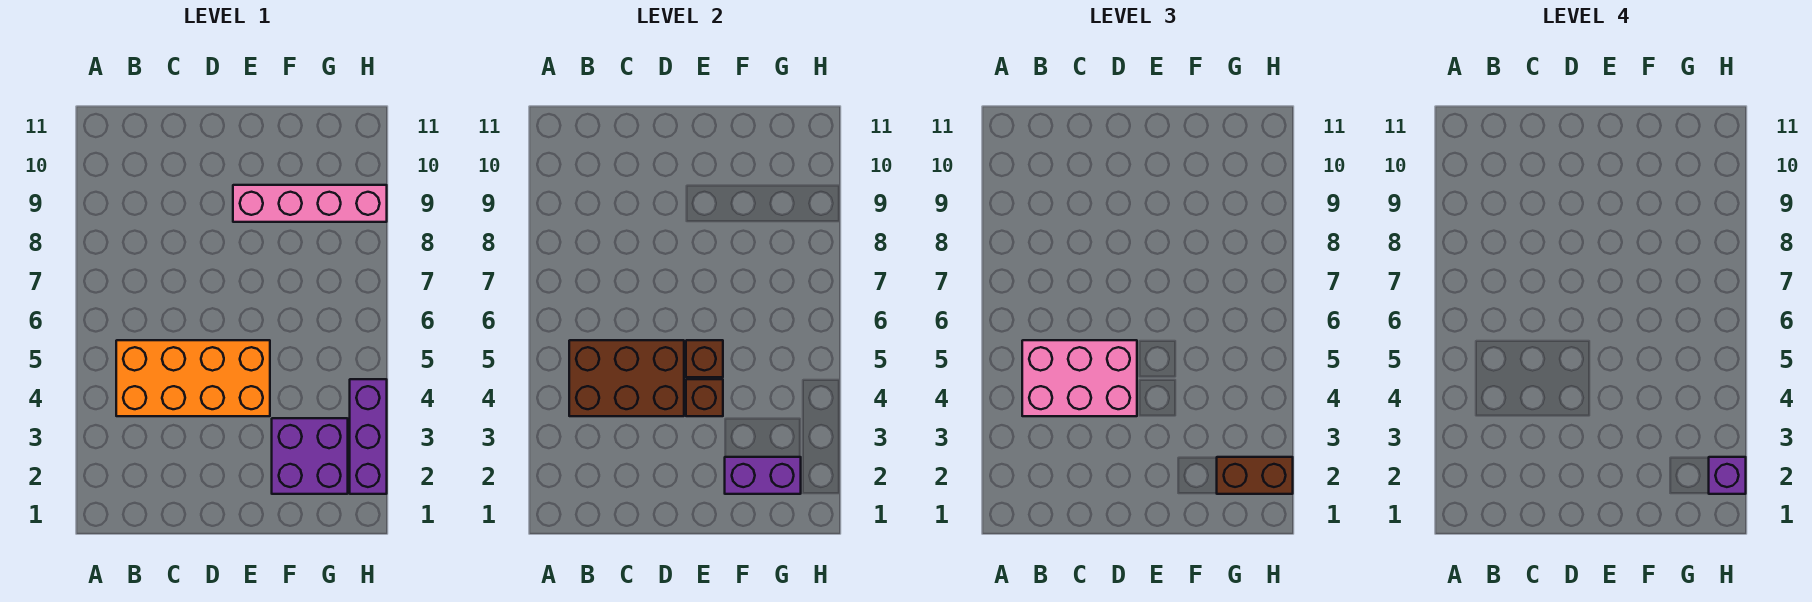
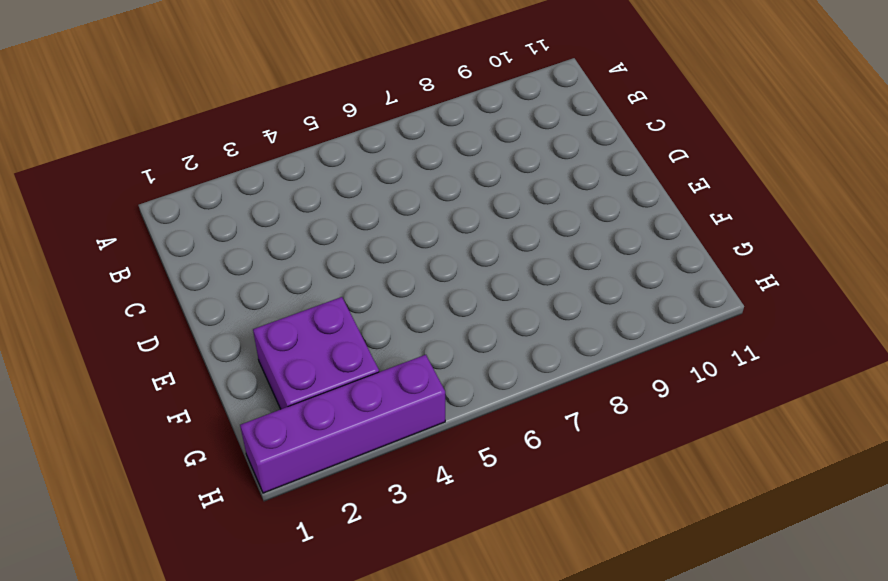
purple brick H1:H4 level 1 -> purple brick H2:H4 level 1
none -> orange brick B4:E5 level 1
none -> pink brick E9:H9 level 1

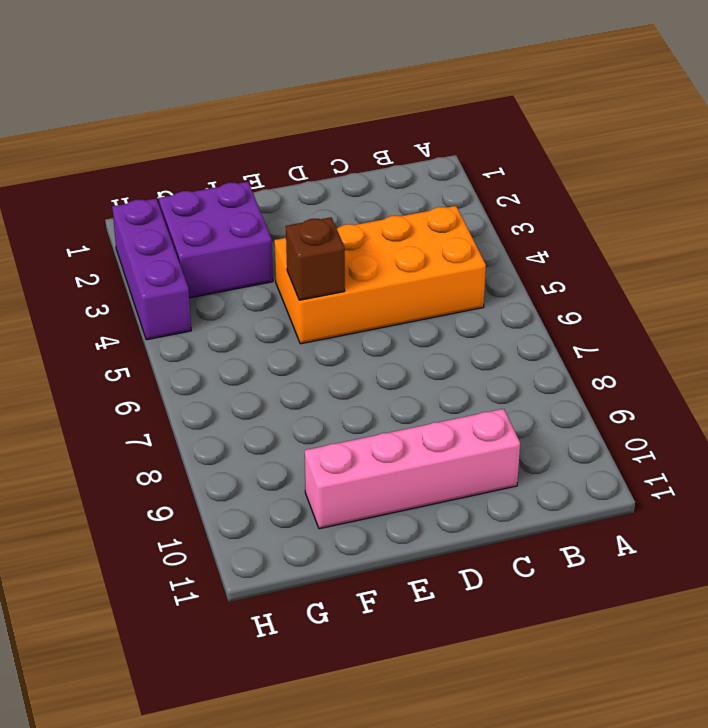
pink brick C10:F10 level 1 -> pink brick E9:H9 level 1
none -> brown brick B4:D5 level 2
none -> brown brick E4 level 2

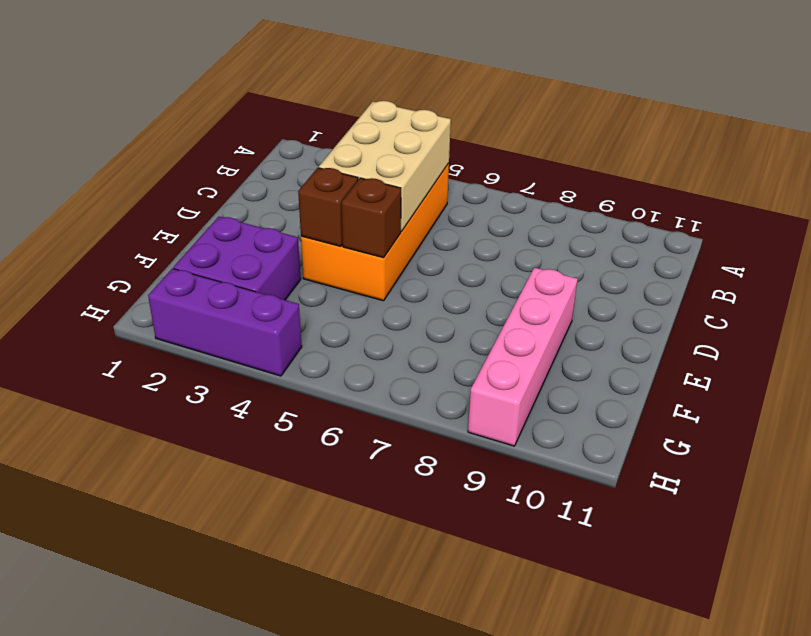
tan brick B4:D5 level 2 -> brown brick B4:D5 level 2
none -> purple brick F2:G2 level 2
none -> pink brick B4:D5 level 3

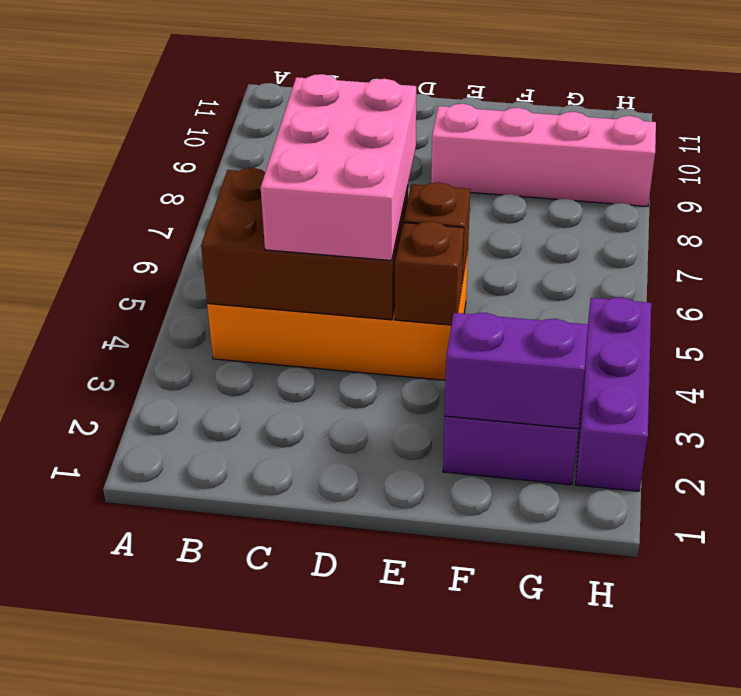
pink brick C4:D6 level 3 -> pink brick B4:D5 level 3
none -> brown brick G2:H2 level 3
none -> purple brick H2 level 4

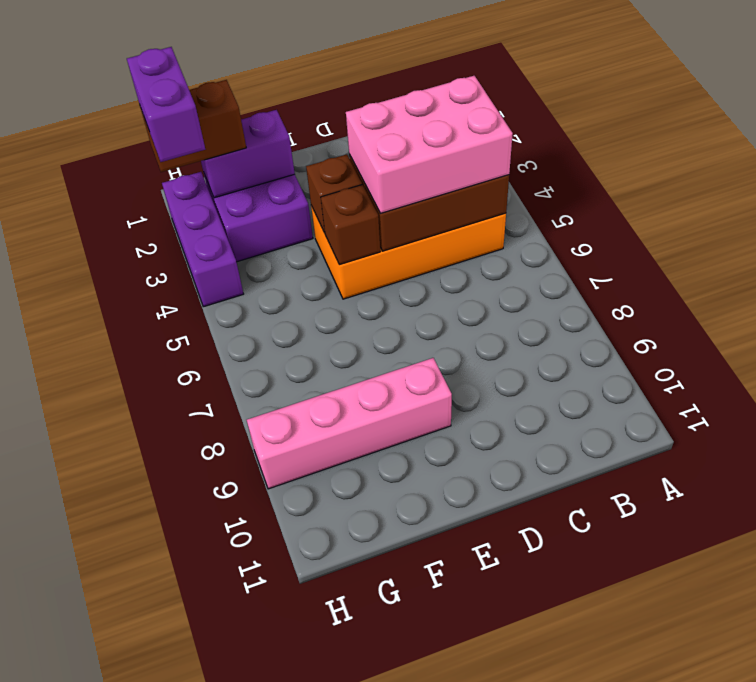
purple brick H2:H3 level 4 -> purple brick H2 level 4

